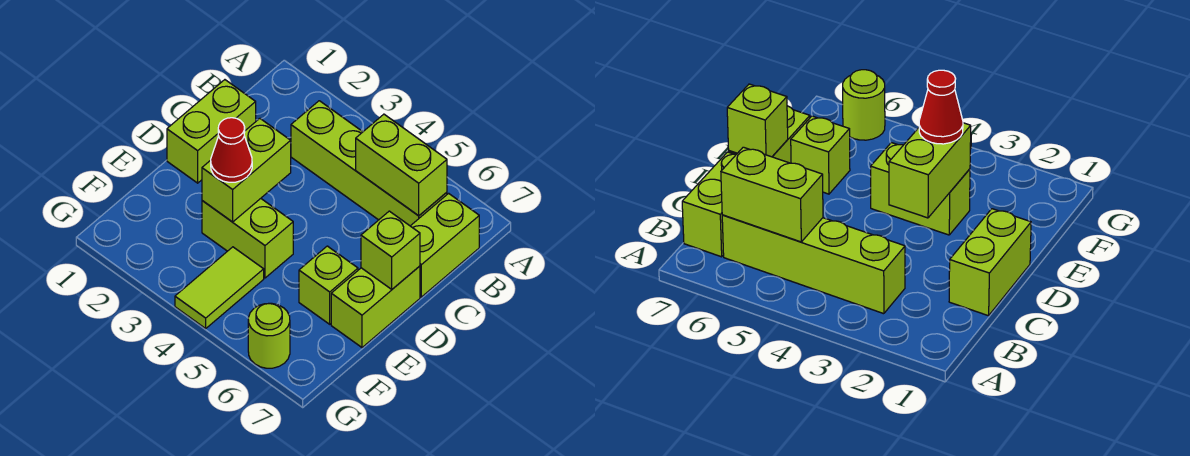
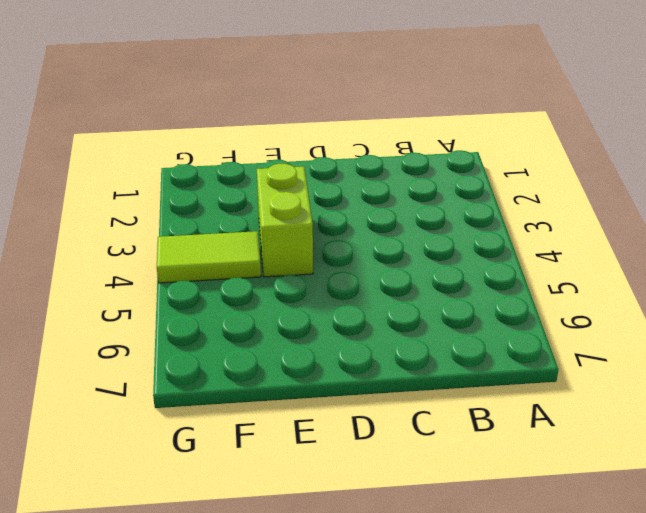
none -> lime brick B3:B6 level 1
none -> lime brick B7:C7 level 1
none -> lime brick C1:D1 level 1

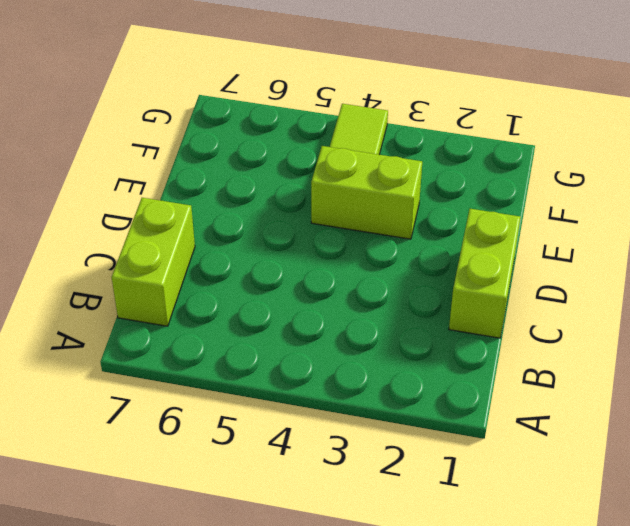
none -> lime brick B3:B6 level 1
none -> lime brick D7:E7 level 1
none -> lime brick E6 level 1

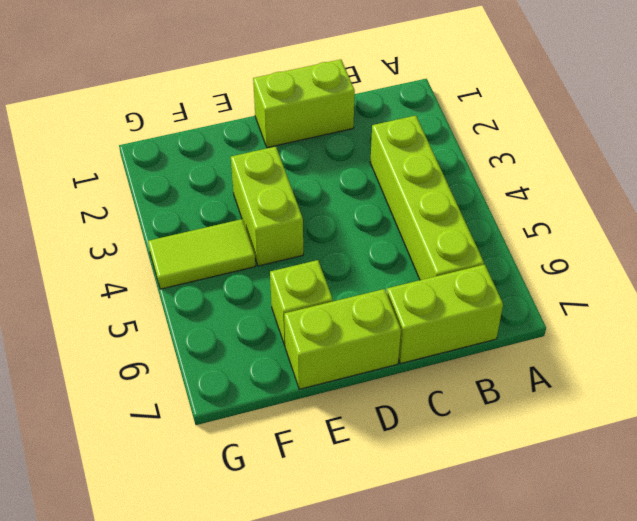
none -> lime round brick G6 level 1
none -> lime brick B5:B6 level 2
none -> lime brick D3:E3 level 2

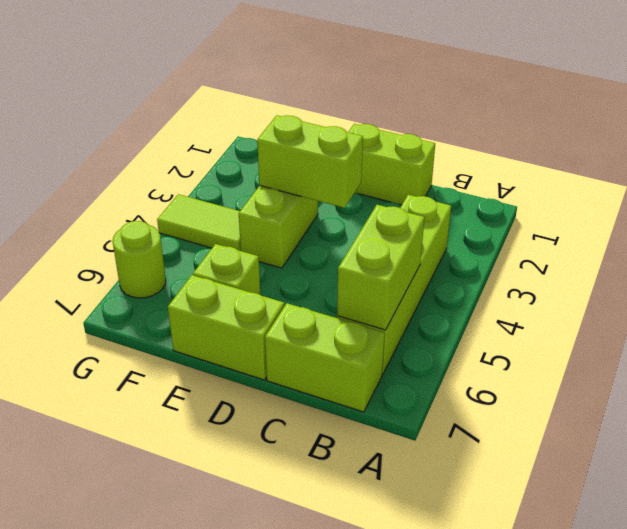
none -> lime brick D7 level 2
none -> red cone E3 level 3

